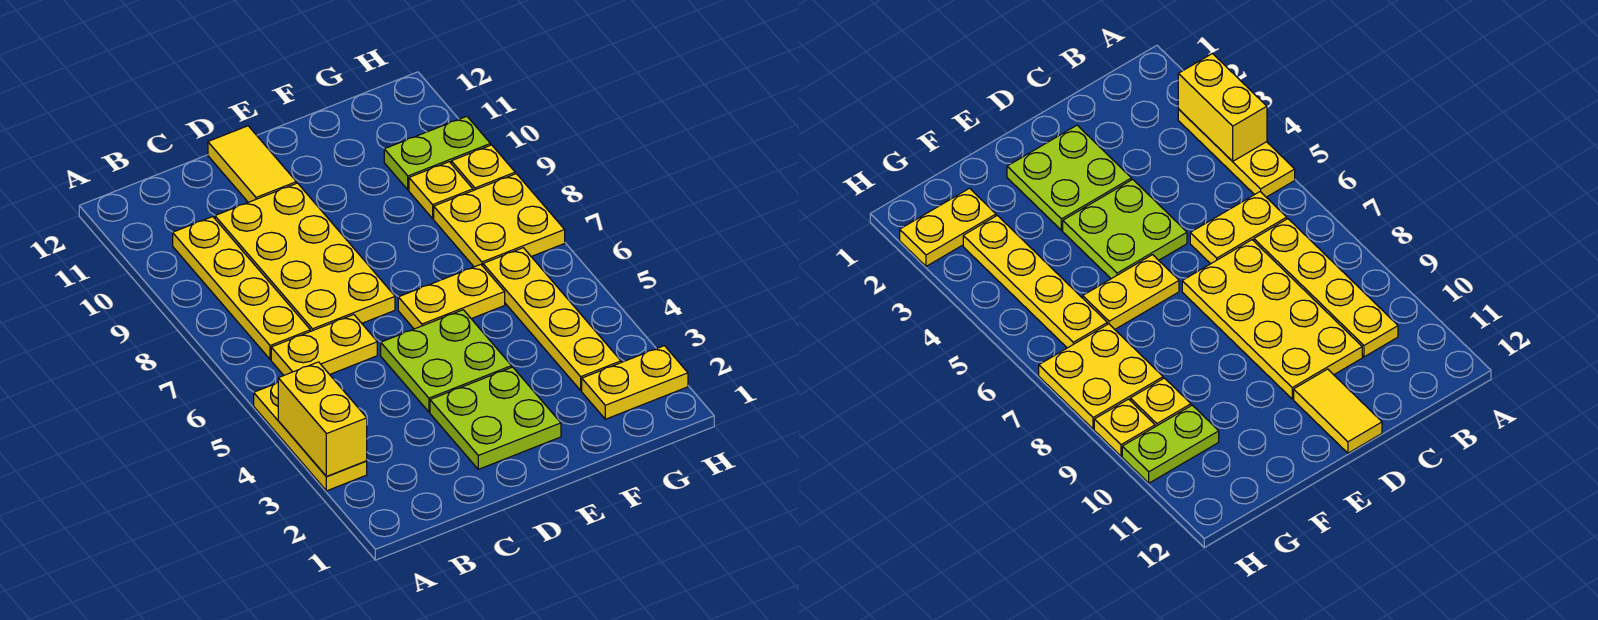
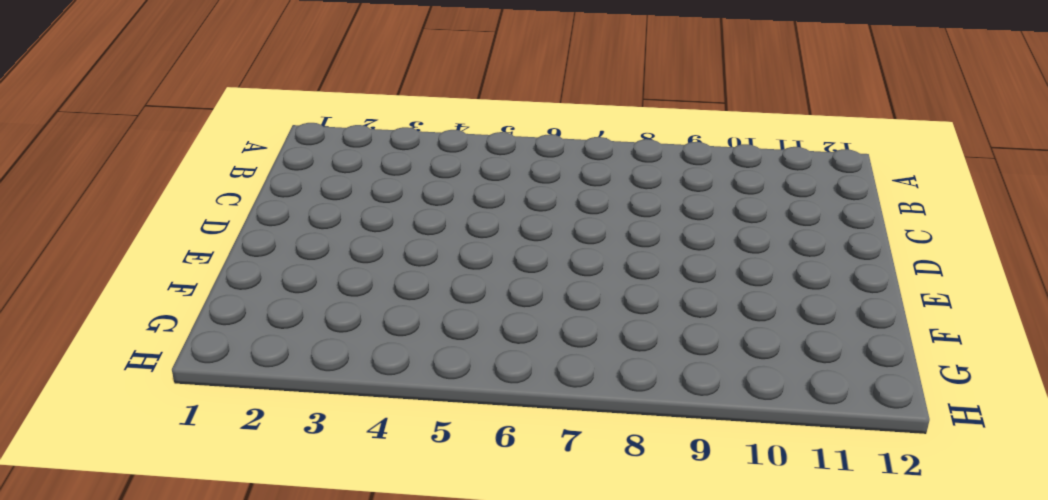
none -> yellow plate A3:A5 level 1
none -> yellow plate B6:C6 level 1
none -> yellow plate B7:B10 level 1

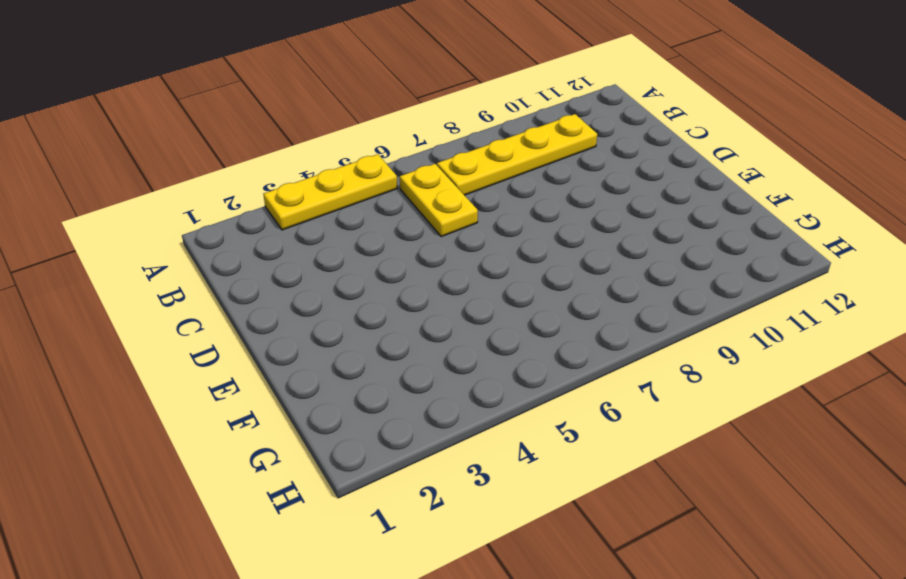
none -> yellow plate C7:D10 level 1
none -> lime plate D2:E3 level 1
none -> lime plate D4:E5 level 1

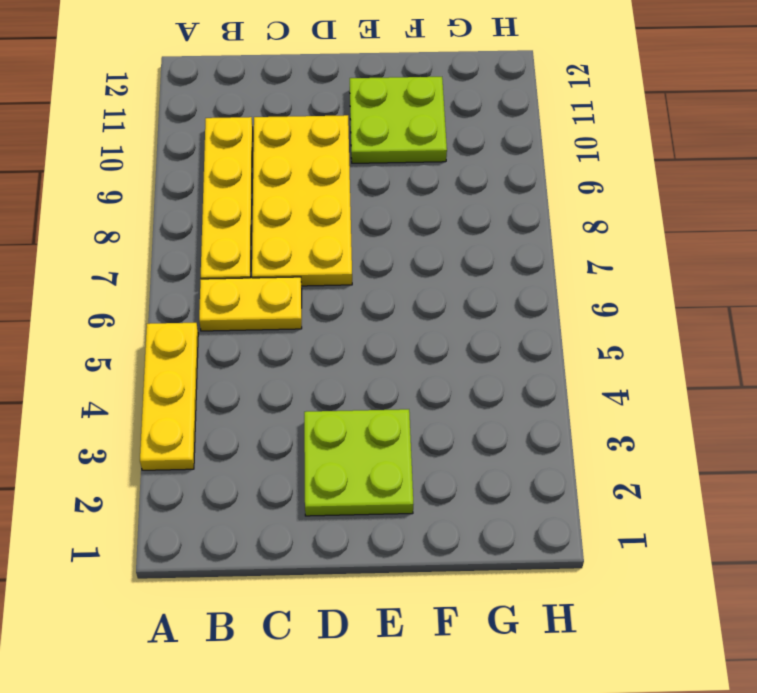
lime plate E10:F11 level 1 -> lime plate D4:E5 level 1
none -> yellow tile D11:D12 level 1
none -> yellow plate E6:F6 level 1
none -> yellow plate G2:H2 level 1

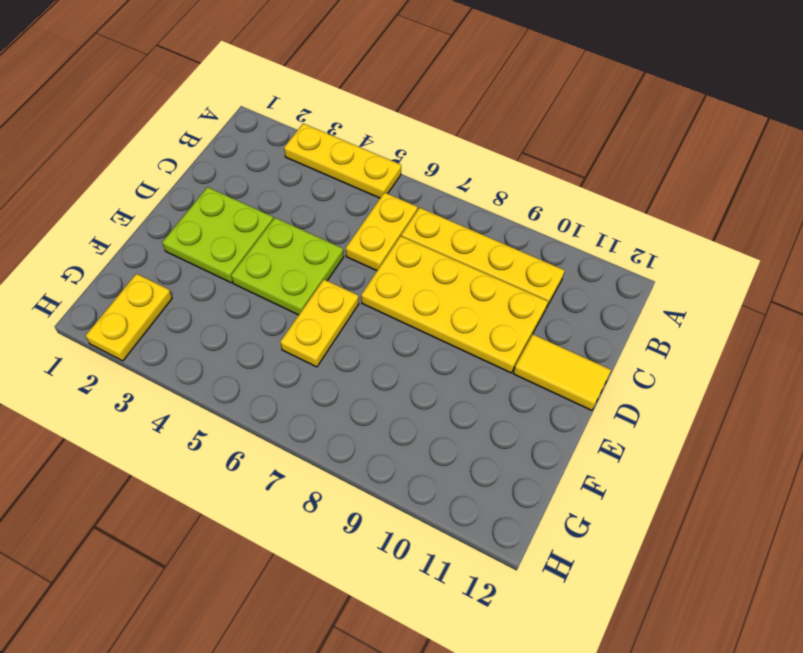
none -> yellow plate G3:G6 level 1
none -> yellow plate G7:H8 level 1
none -> yellow plate G9 level 1

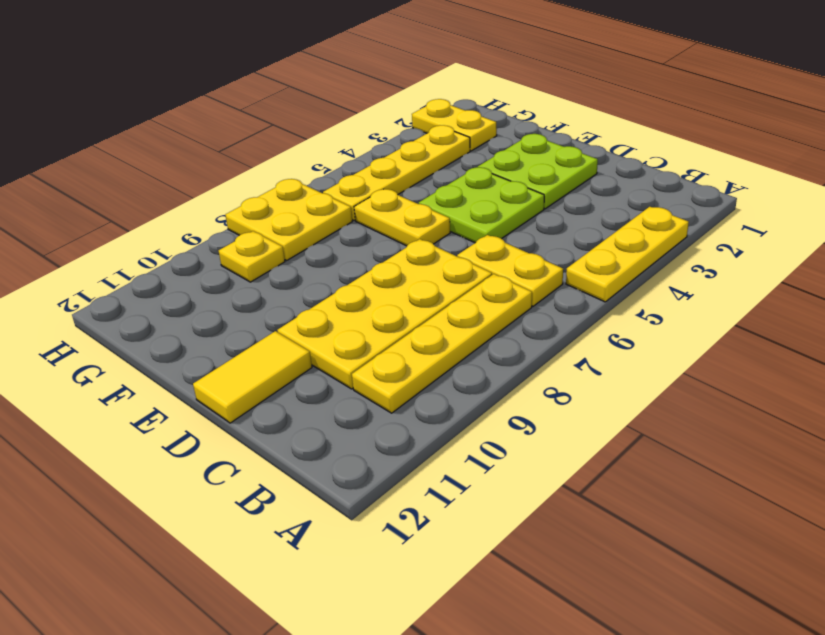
none -> lime plate G10:H10 level 1
none -> yellow plate H9 level 1
none -> yellow brick A3:A4 level 2

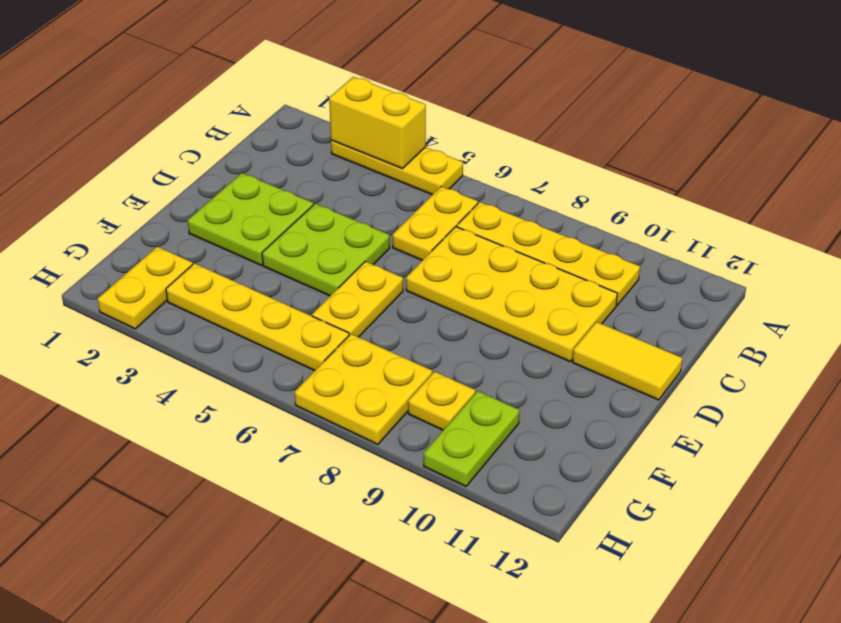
none -> yellow plate H9 level 1

